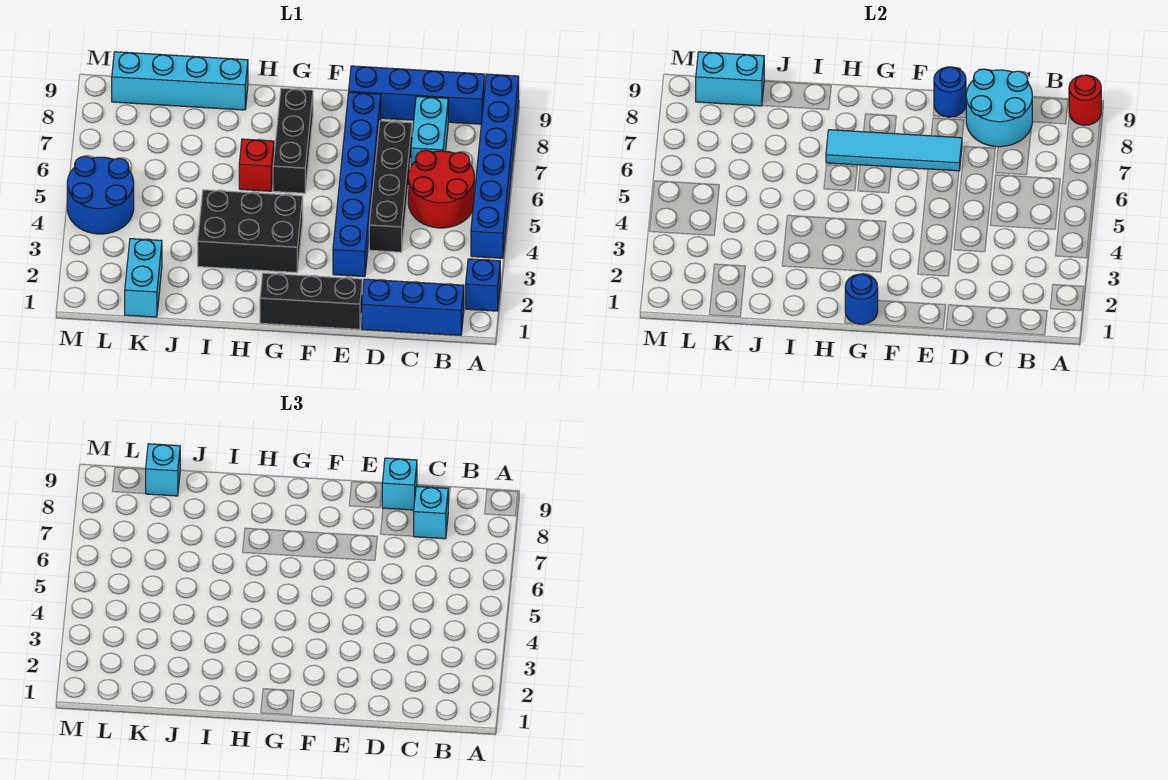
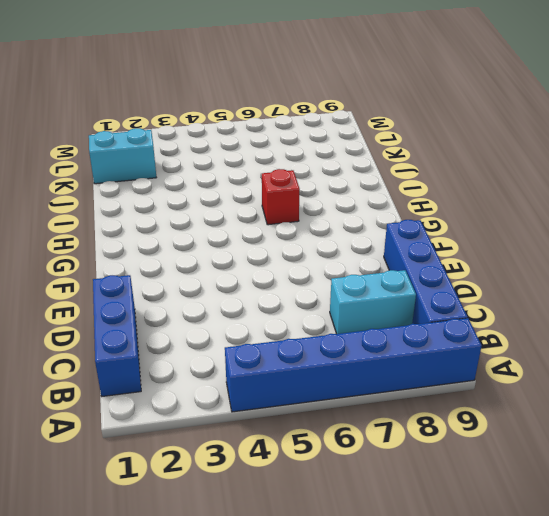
none -> blue brick A2 level 1
none -> red round brick B5:C6 level 1
none -> black brick D4:D7 level 1

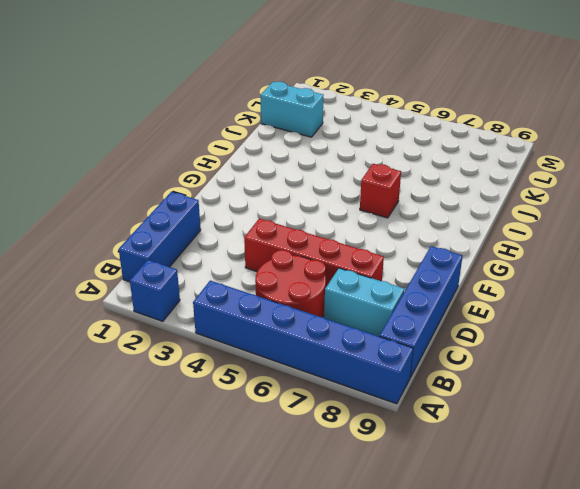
red brick D4:D7 level 1 -> black brick D4:D7 level 1
none -> black brick E1:G1 level 1
none -> blue brick E3:E8 level 1
none -> black brick G3:I4 level 1

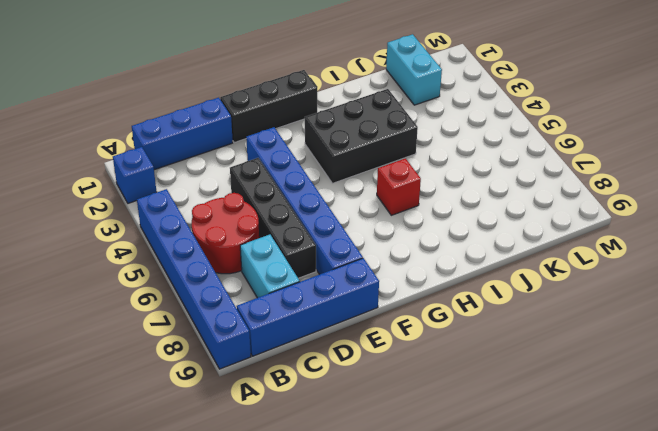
none -> black brick G6:G8 level 1
none -> cyan brick I9:L9 level 1
none -> blue round brick L4:M5 level 1

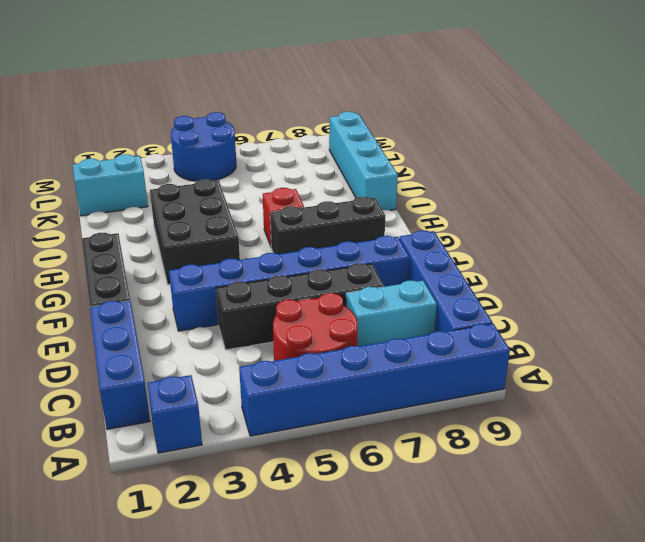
none -> red round brick A9 level 2
none -> cyan round brick C8:D9 level 2
none -> cyan tile E7:H7 level 2

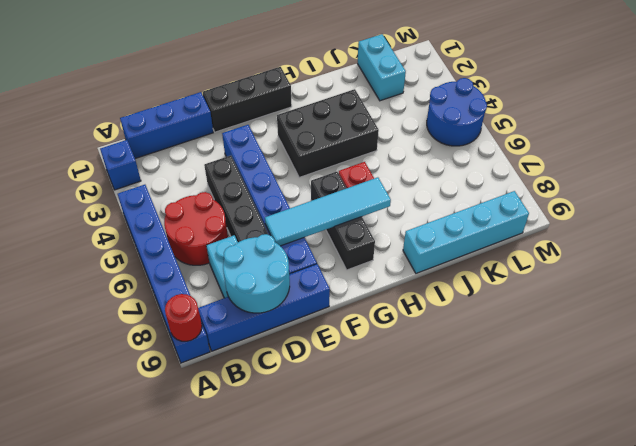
none -> blue round brick E9 level 2
none -> blue round brick G1 level 2
none -> cyan brick K9:L9 level 2

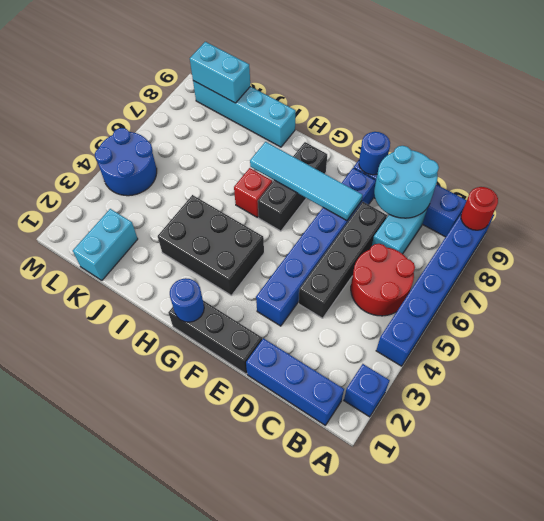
none -> cyan brick C8 level 3
none -> cyan brick D9 level 3
none -> cyan brick K9 level 3

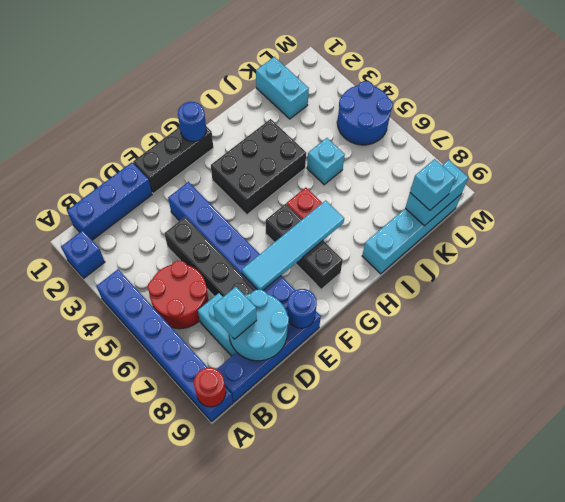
cyan brick J5 level 1 -> cyan brick D9 level 3

